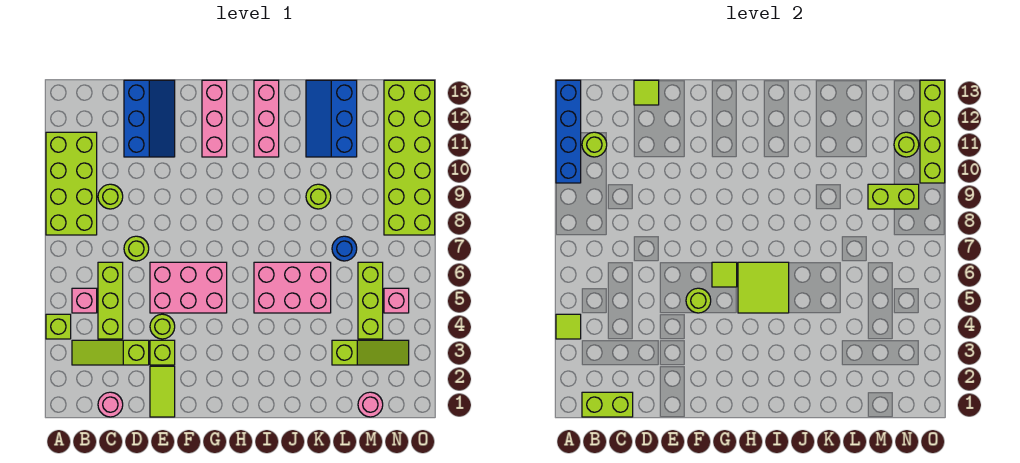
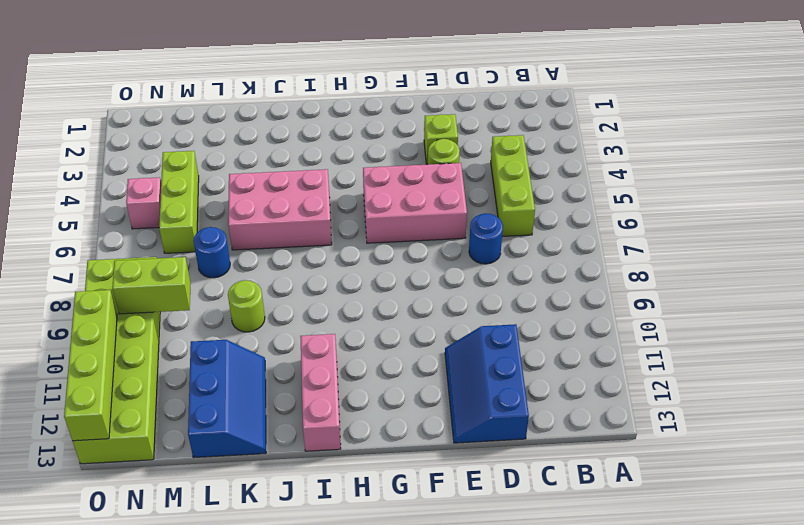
blue round brick D7 level 1 -> lime round brick D7 level 1
none -> lime brick A4 level 1
none -> lime brick A8:B11 level 1
none -> lime slope B3:D3 level 1 top D
none -> pink brick B5 level 1

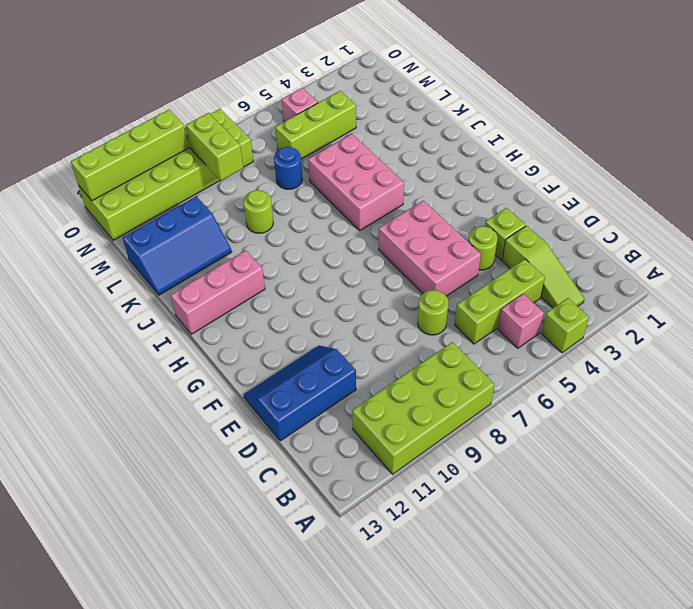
none -> pink round brick C1 level 1
none -> lime round brick C9 level 1
none -> lime tile E1:E2 level 1
none -> pink brick G11:G13 level 1

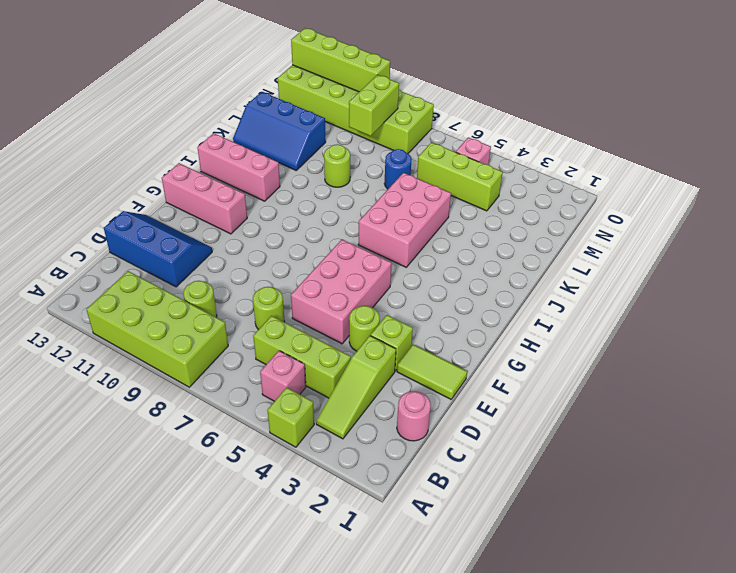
none -> lime slope L3:N3 level 1 top L
none -> pink round brick M1 level 1
none -> lime tile A4 level 2
none -> blue brick A10:A13 level 2

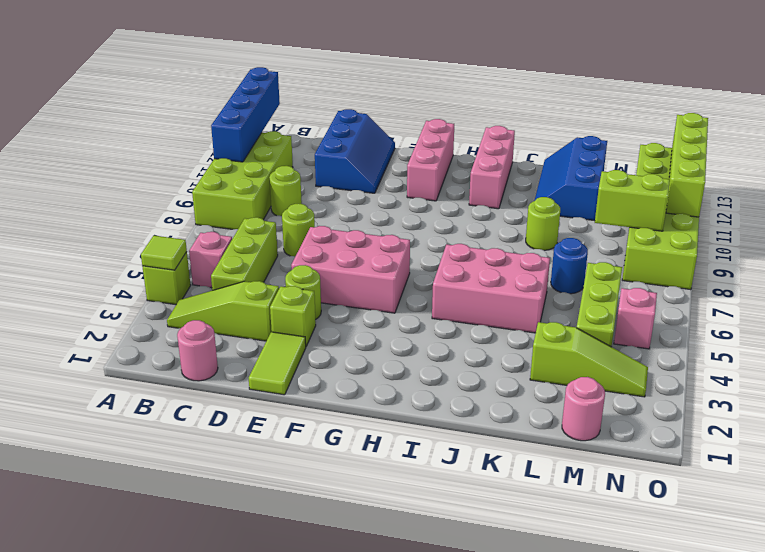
none -> lime brick B1:C1 level 2
none -> lime round brick B11 level 2
none -> lime tile D13 level 2
none -> lime round brick F5 level 2

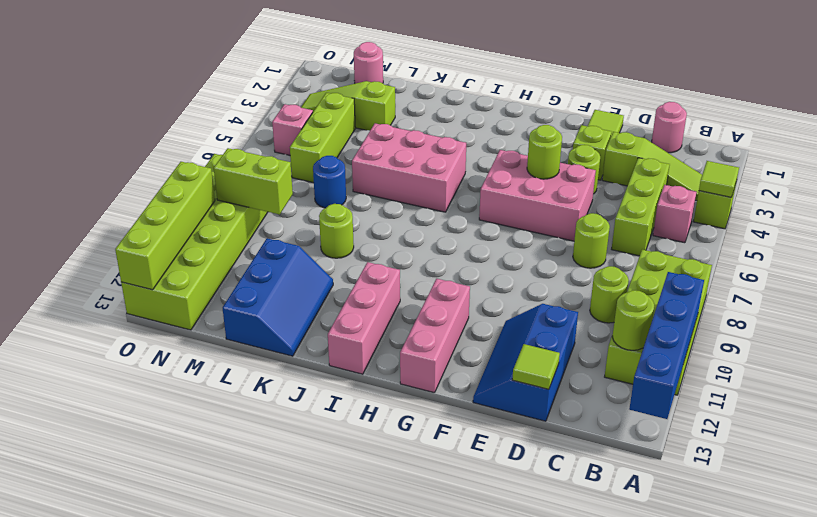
none -> lime brick B1:C1 level 2
none -> lime tile G6 level 2
none -> lime tile H5:I6 level 2
none -> lime round brick N11 level 2

